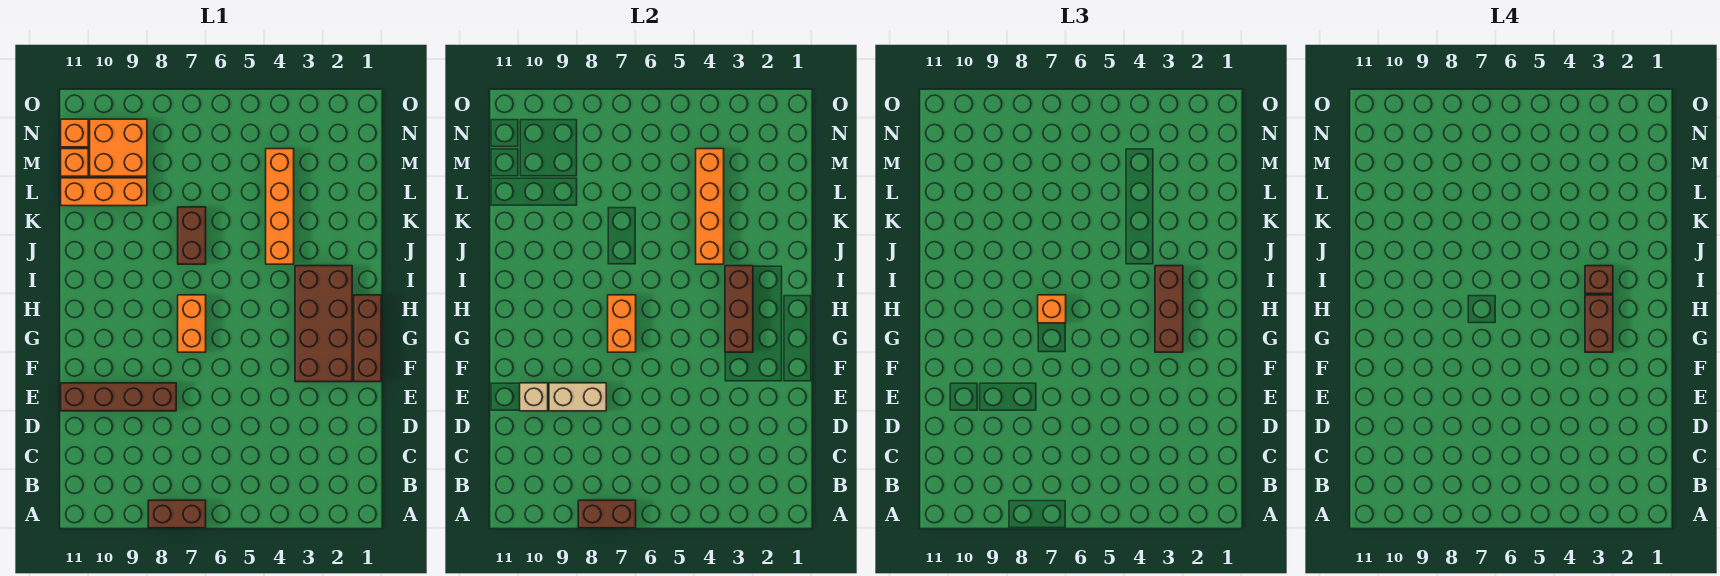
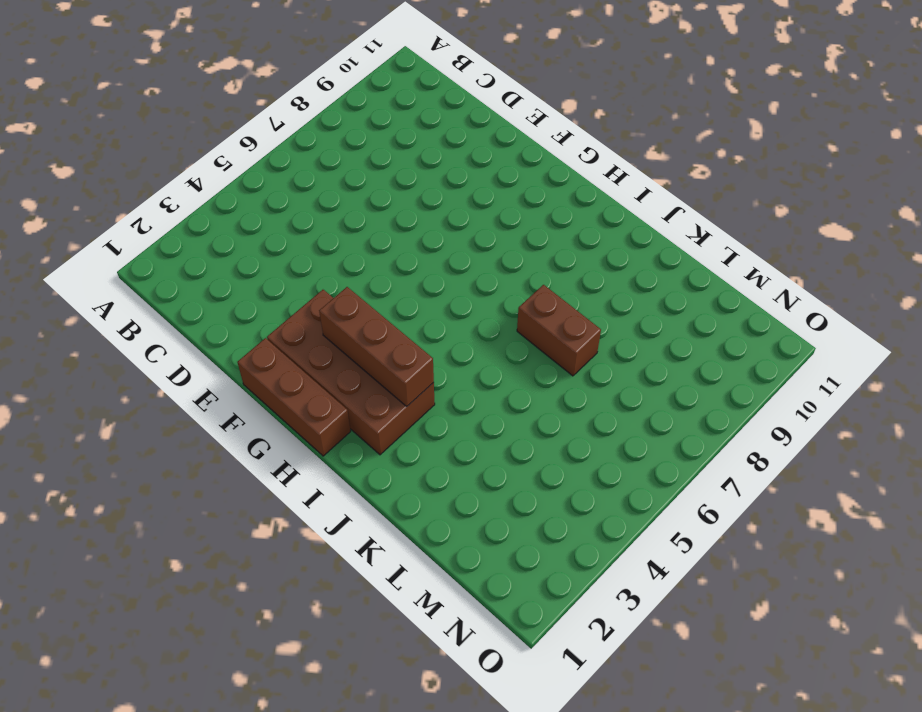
none -> brown brick A7:A8 level 1
none -> brown brick E8:E11 level 1
none -> orange brick G7:H7 level 1

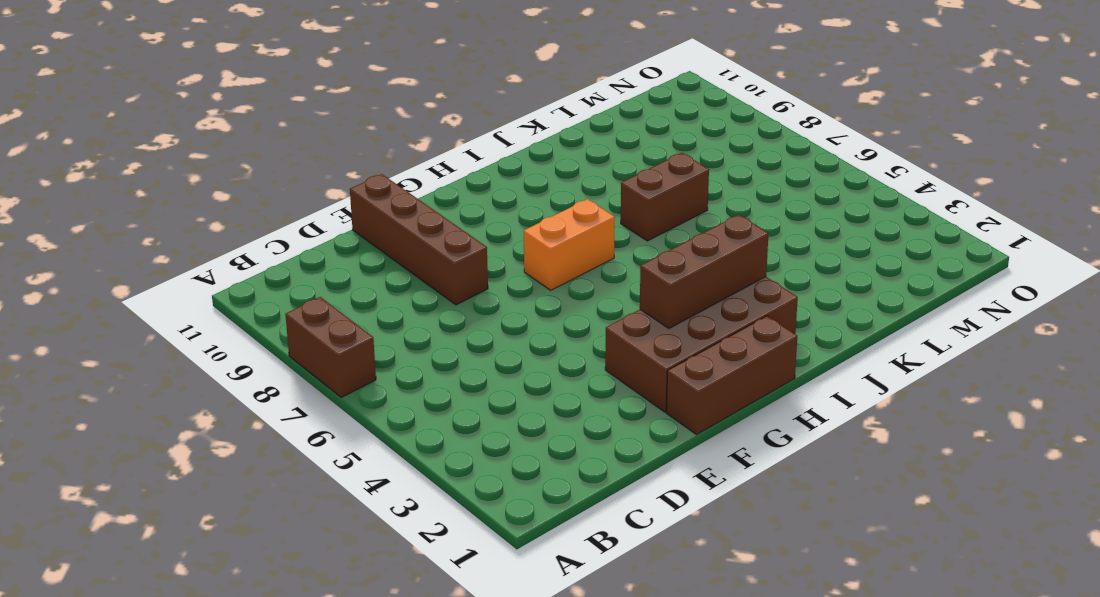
none -> orange brick J4:M4 level 1
none -> orange brick L9:L11 level 1
none -> orange brick M9:N10 level 1

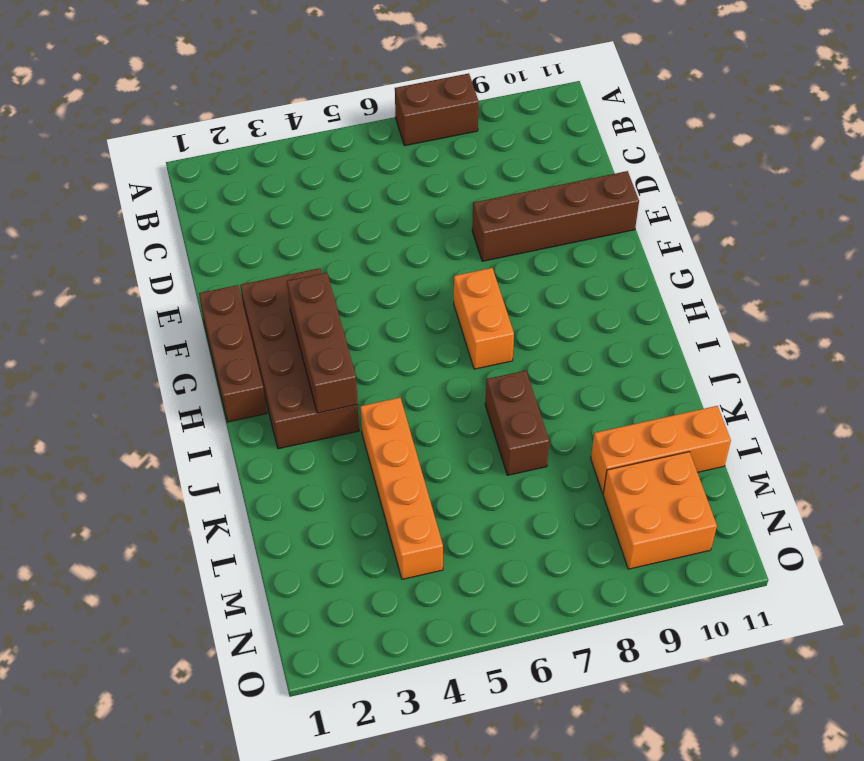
none -> orange brick M11 level 1
none -> orange brick N11 level 1
none -> brown brick A7:A8 level 2

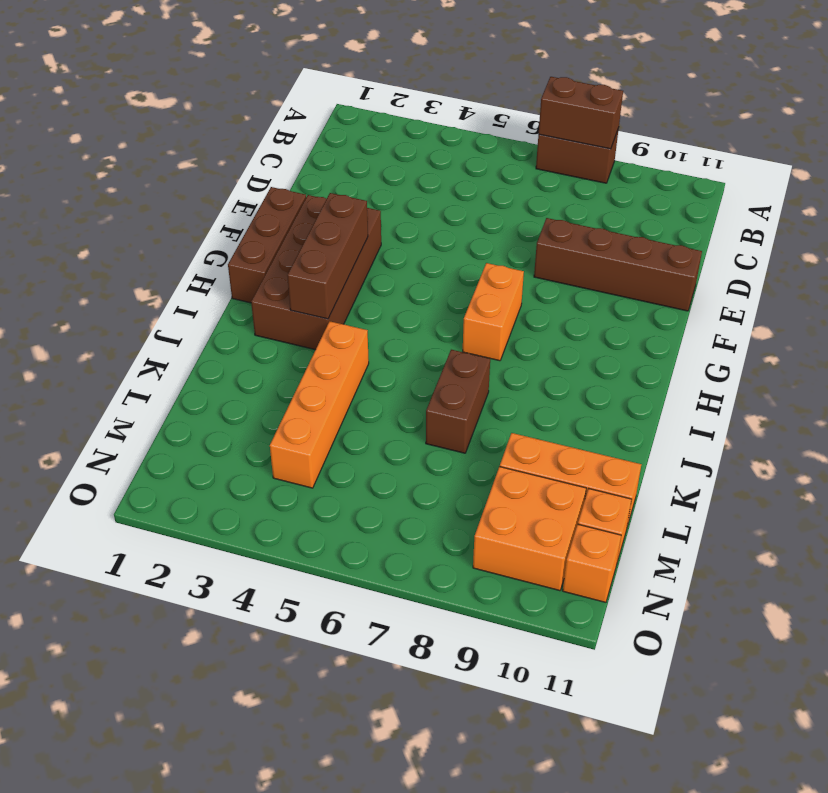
none -> tan brick E8:E9 level 2
none -> tan brick E10 level 2
none -> orange brick G7:H7 level 2

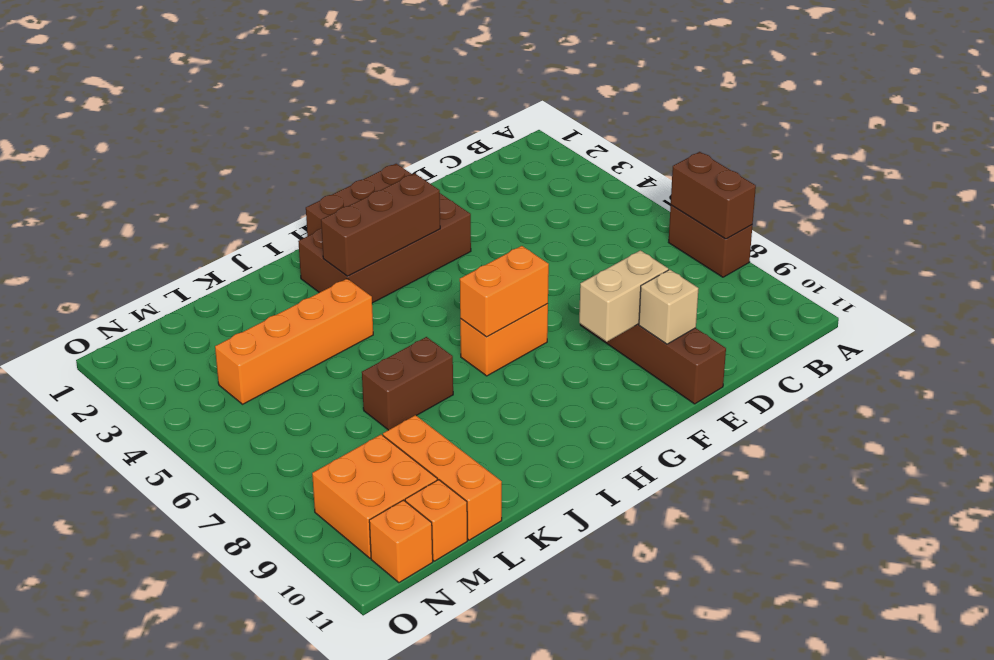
tan brick E9:F9 level 2 -> tan brick E8:E9 level 2
none -> orange brick J4:M4 level 2
none -> brown brick G3:I3 level 3
none -> orange brick H7 level 3

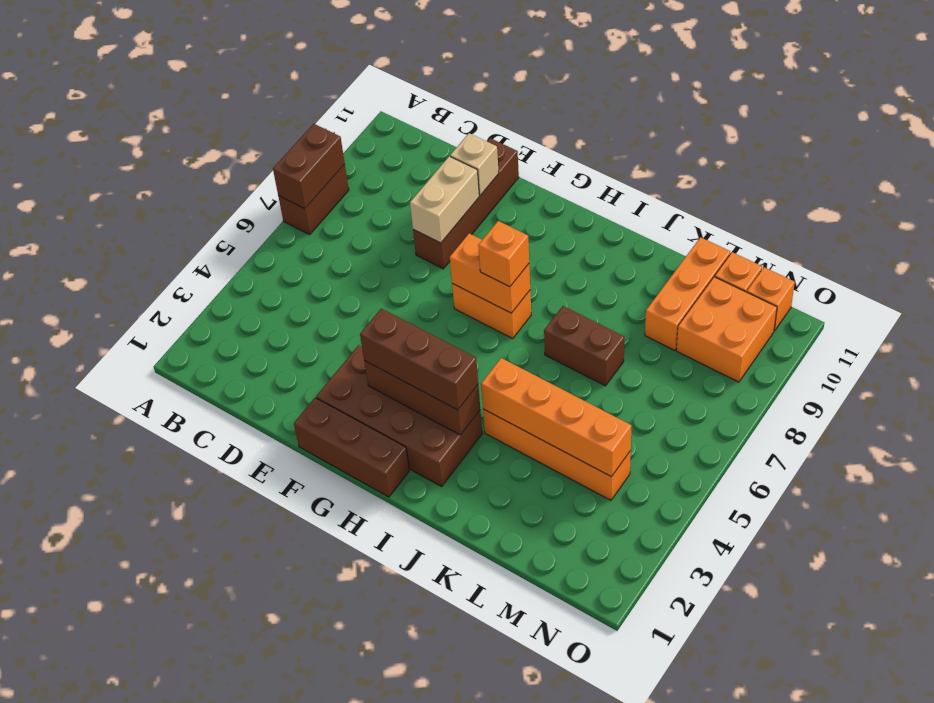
none -> brown brick G3:H3 level 4
none -> brown brick I3 level 4

